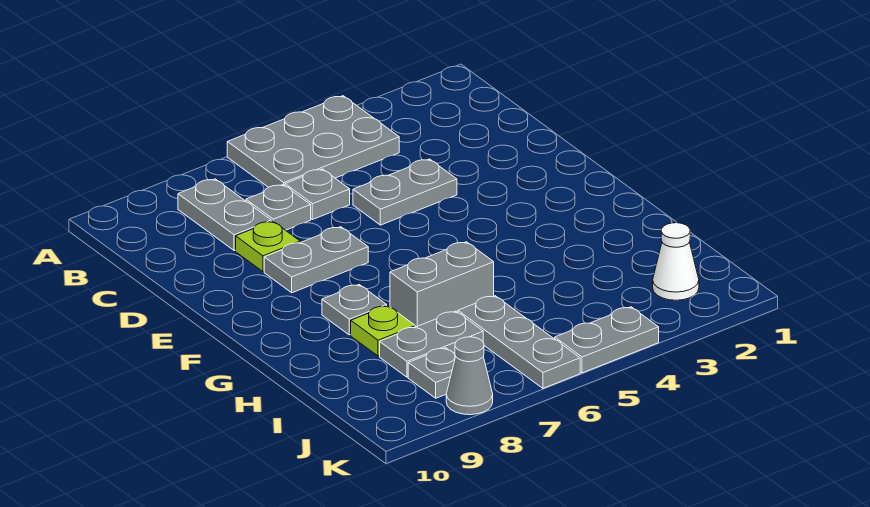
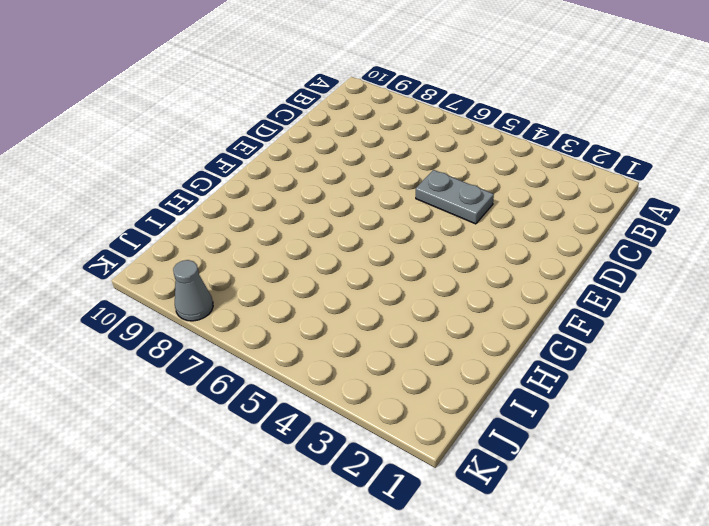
none -> grey plate A4:B6 level 1
none -> grey plate B8:C8 level 1
none -> grey plate C6 level 1

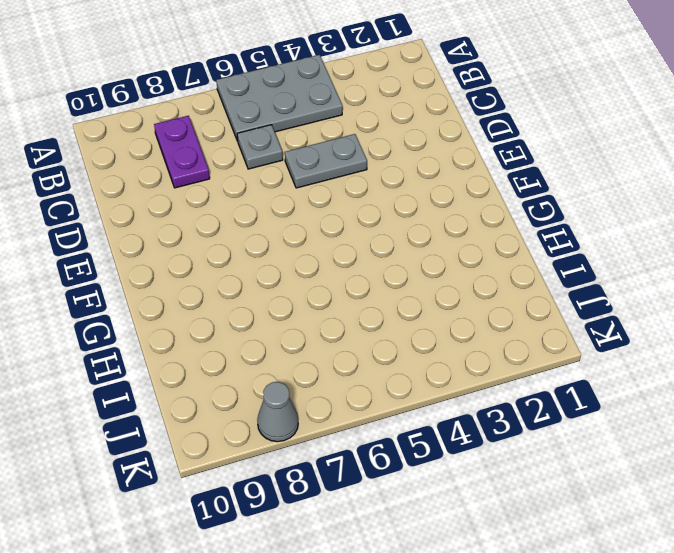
purple plate B8:C8 level 1 -> grey plate B8:C8 level 1
none -> grey plate C7 level 1
none -> lime plate D8 level 1
none -> grey plate E7:E8 level 1

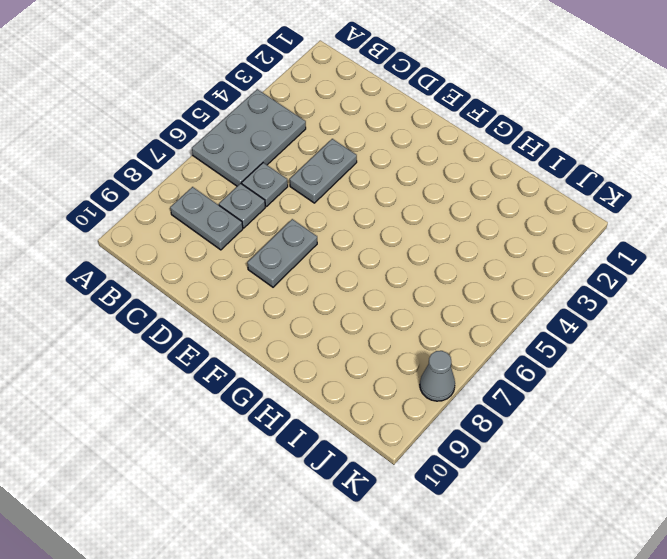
none -> lime plate D8 level 1
none -> grey plate G8 level 1
none -> grey brick H6:H7 level 1

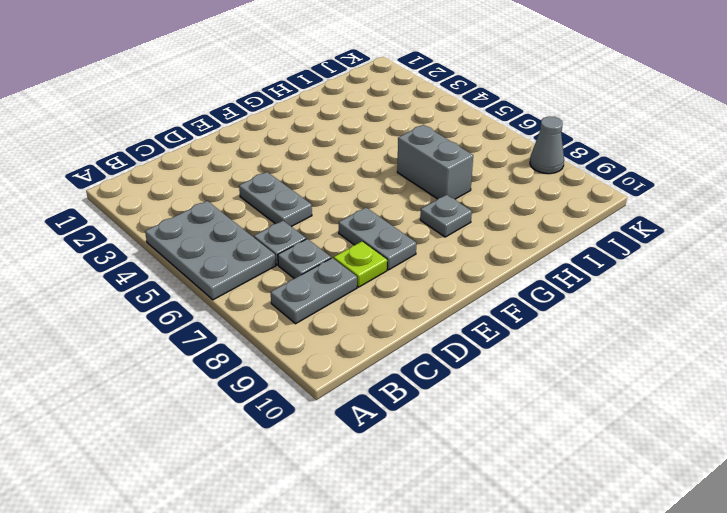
none -> lime plate H8 level 1
none -> grey plate I6:K6 level 1
none -> grey plate I7:I8 level 1

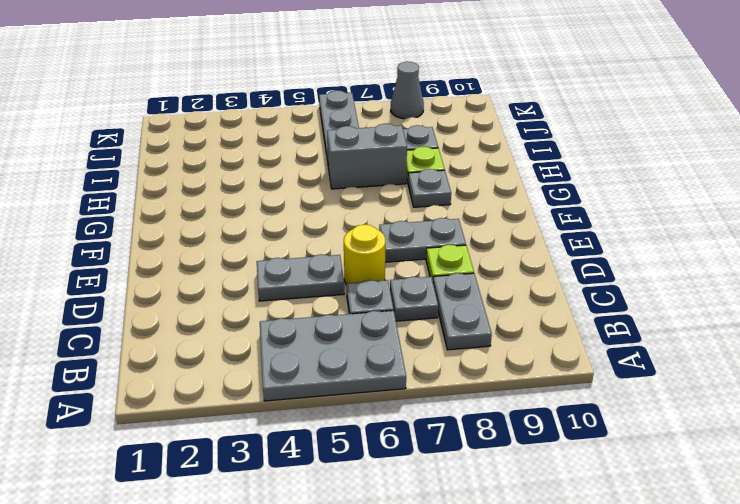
yellow round brick D6 level 1 -> none
none -> white cone J2 level 1
none -> grey plate J8 level 1
none -> grey plate K4:K5 level 1

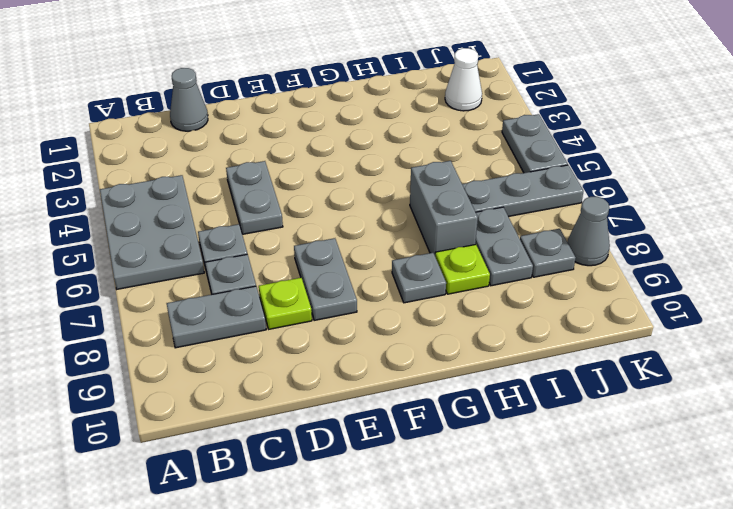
grey cone C1 level 1 -> none

